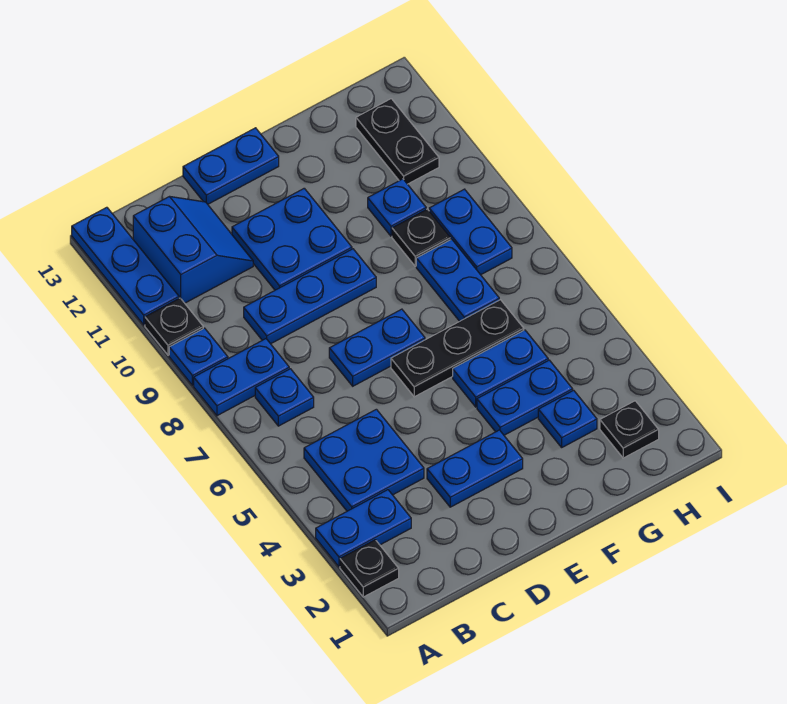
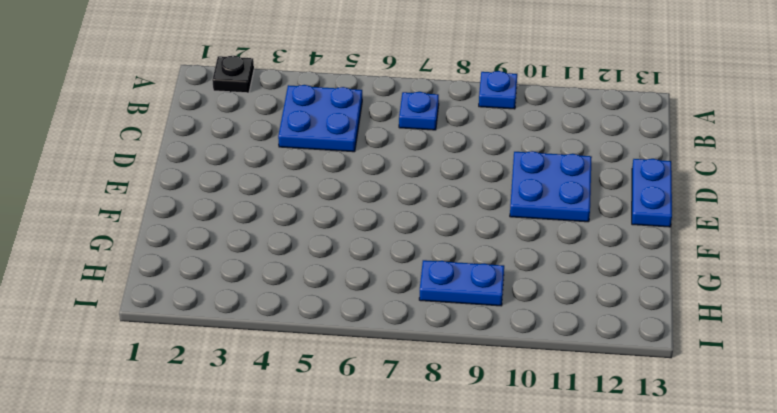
none -> blue plate A3:B3 level 1
none -> blue plate A8:B8 level 1
none -> black plate A10 level 1

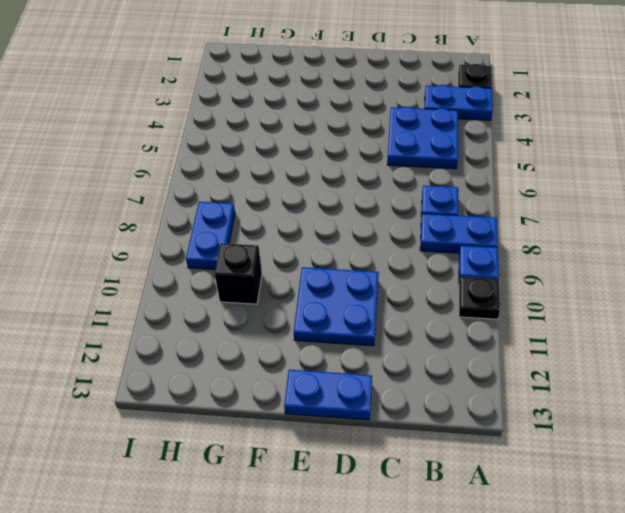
black brick G10 level 1 -> blue plate G10 level 1
none -> blue plate A11:A13 level 1
none -> blue slope B11:C12 level 1 top B
none -> blue plate C9:E9 level 1

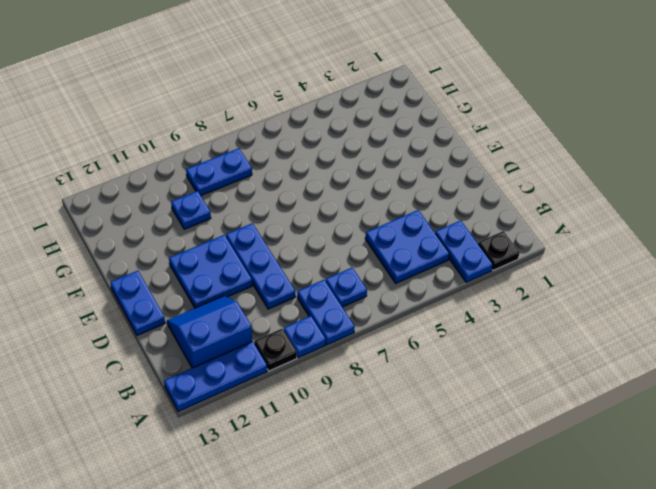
none -> blue plate D3:E3 level 1
none -> blue plate D7:E7 level 1
none -> black plate E6:G6 level 1

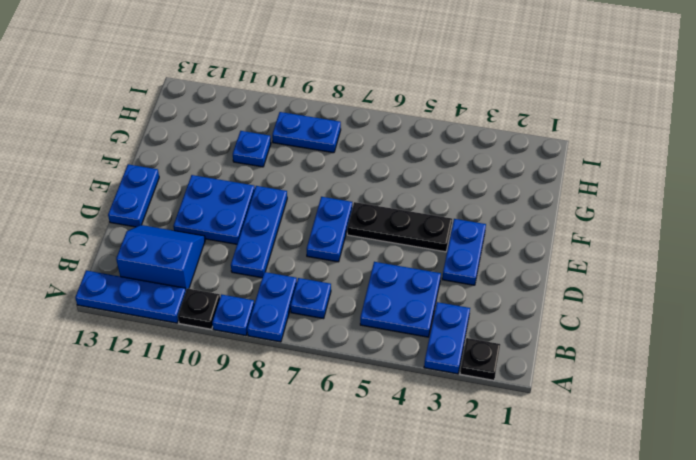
black plate E4:E6 level 1 -> black plate E6:G6 level 1
none -> blue plate F4:G4 level 1
none -> blue plate F5:G5 level 1
none -> blue plate G3 level 1

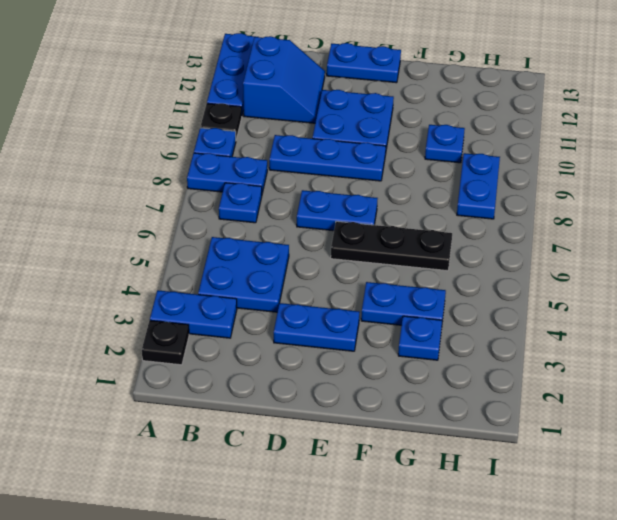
none -> blue plate F5:G5 level 1
none -> blue plate G7:G8 level 1
none -> black plate G9 level 1

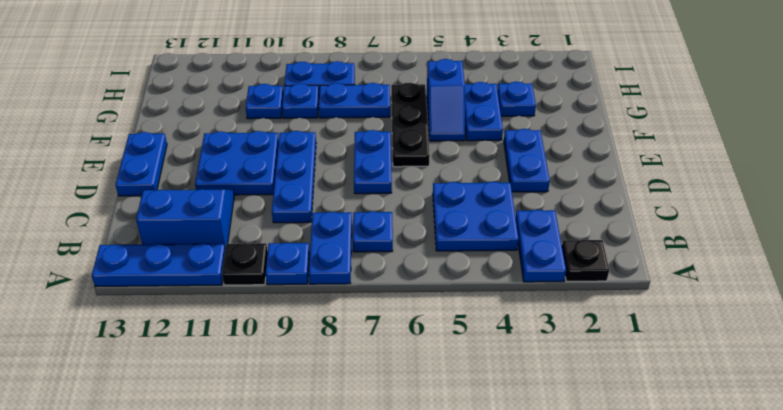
blue slope F5:G5 level 1 top G -> blue plate F5:G5 level 1
blue plate G9 level 1 -> black plate G9 level 1
none -> black plate H2 level 1
none -> black plate H11:H12 level 1

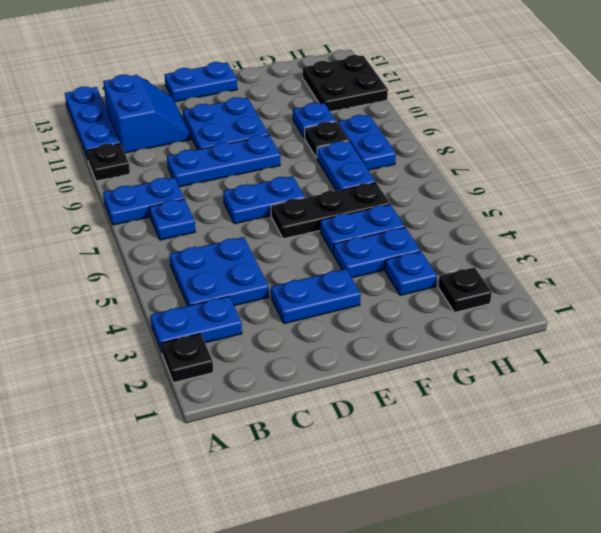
black plate H11:I12 level 1 -> black plate H11:H12 level 1
none -> blue plate A9 level 1

